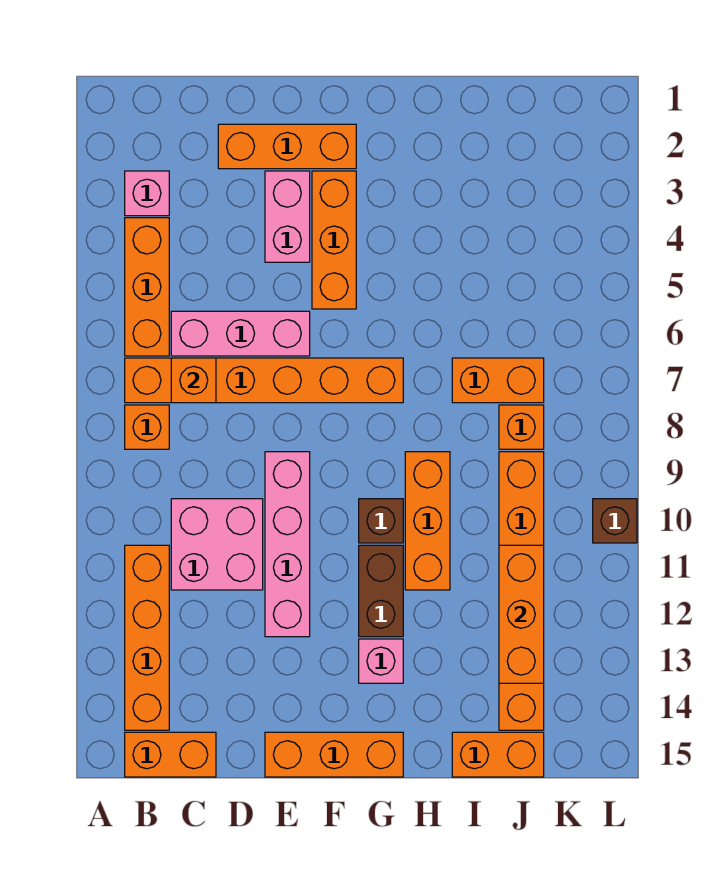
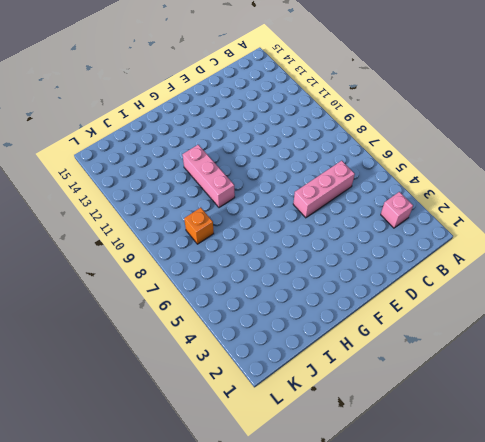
pink brick H9:H11 level 1 -> orange brick H9:H11 level 1
none -> orange brick B4:B6 level 1
none -> orange brick B7:G7 level 1
none -> orange brick B8 level 1

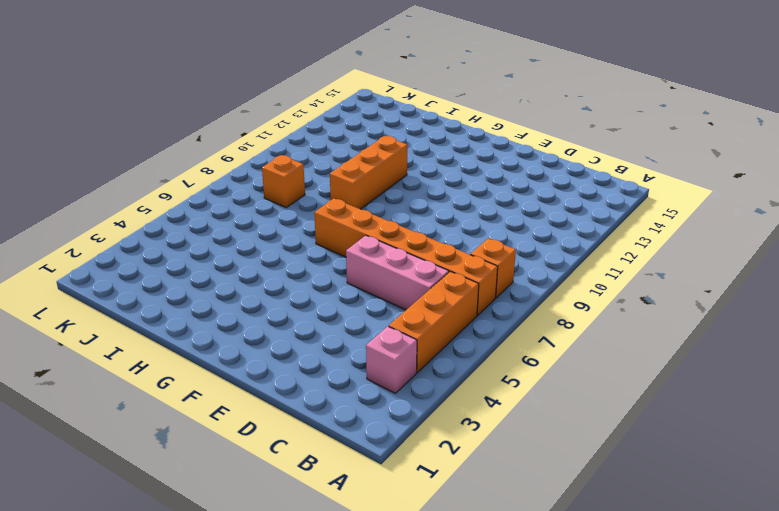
none -> orange brick B11:B14 level 1
none -> orange brick B15:C15 level 1
none -> pink brick C10:D11 level 1

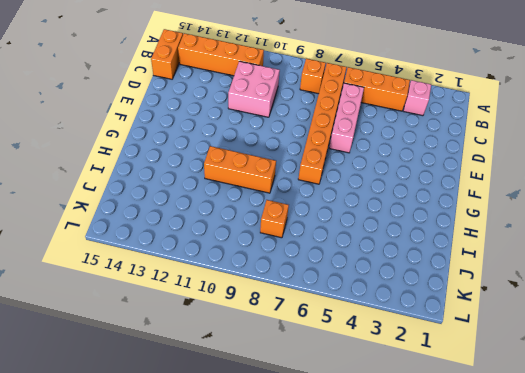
none -> orange brick D2:F2 level 1
none -> pink brick E3:E4 level 1
none -> pink brick E9:E12 level 1

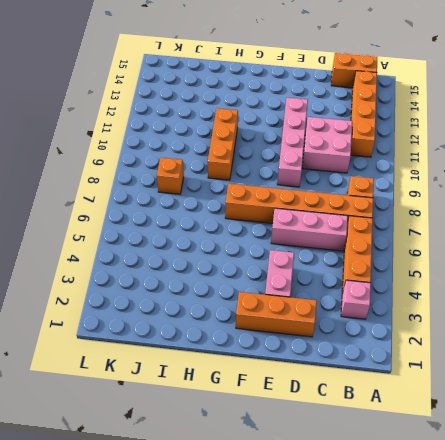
none -> orange brick E15:G15 level 1
none -> orange brick F3:F5 level 1
none -> brown brick G10 level 1

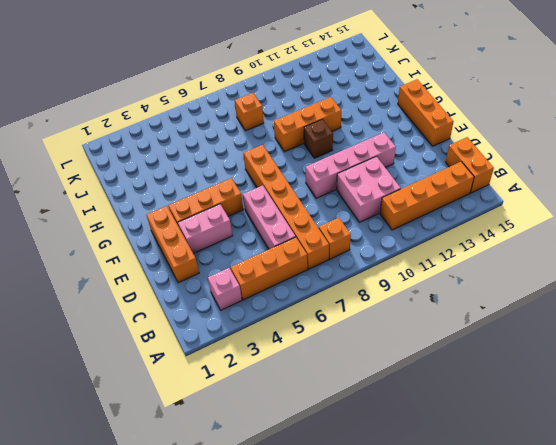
none -> brown brick G11:G12 level 1
none -> pink brick G13 level 1
none -> orange brick I7:J7 level 1

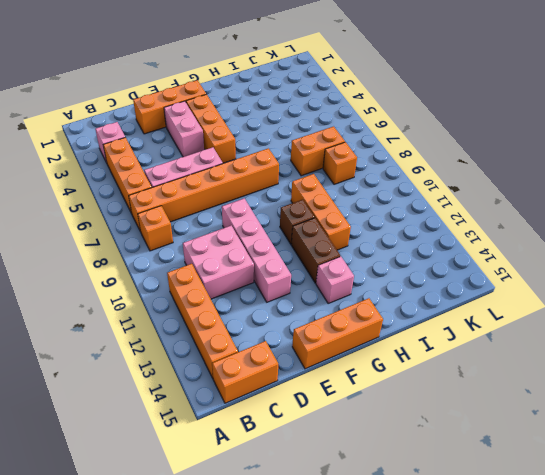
none -> orange brick I15:J15 level 1
none -> orange brick J9:J14 level 1
none -> brown brick L10 level 1

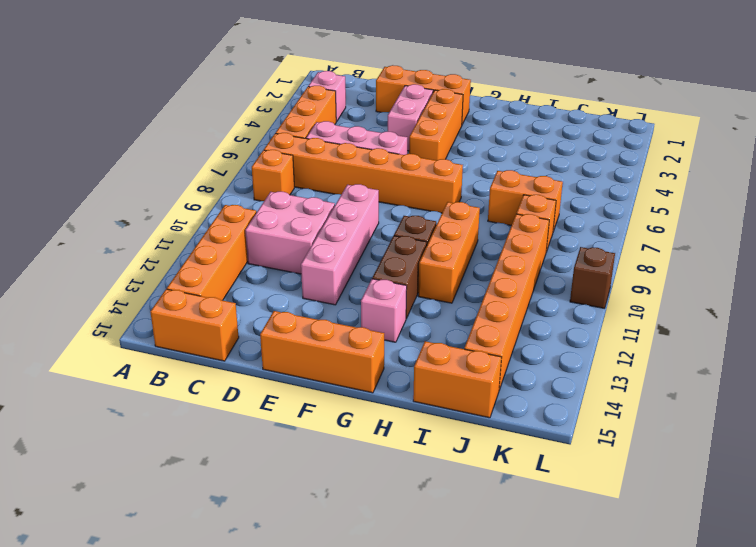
none -> orange brick C7 level 2
none -> orange brick J11:J13 level 2

